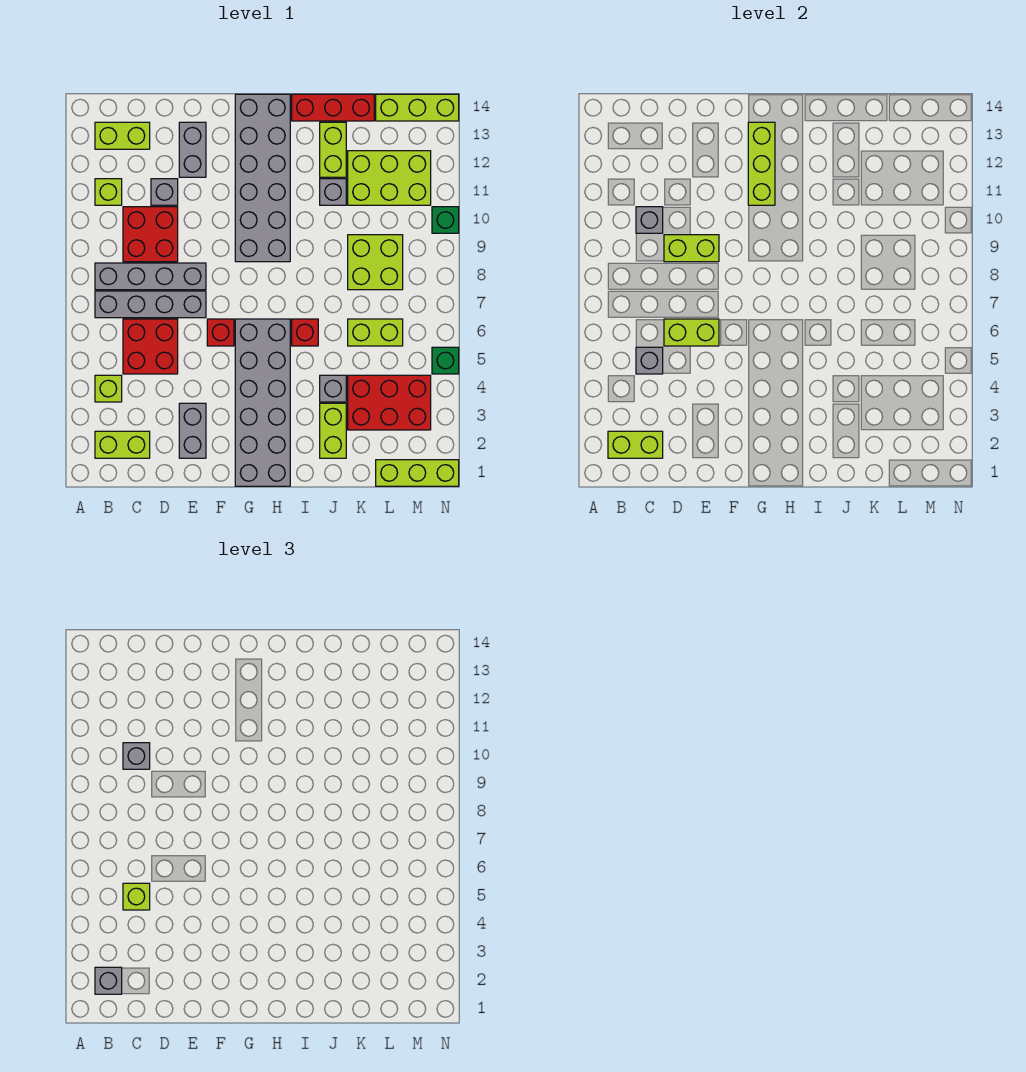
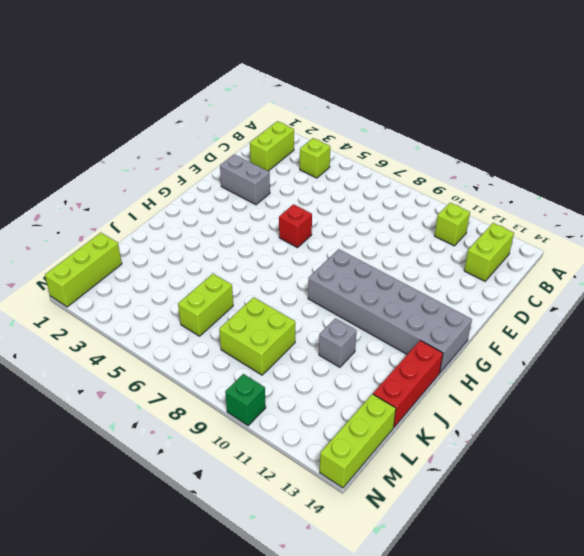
none -> grey brick B7:E7 level 1
none -> grey brick B8:E8 level 1
none -> red brick C5:D6 level 1
none -> red brick C9:D10 level 1

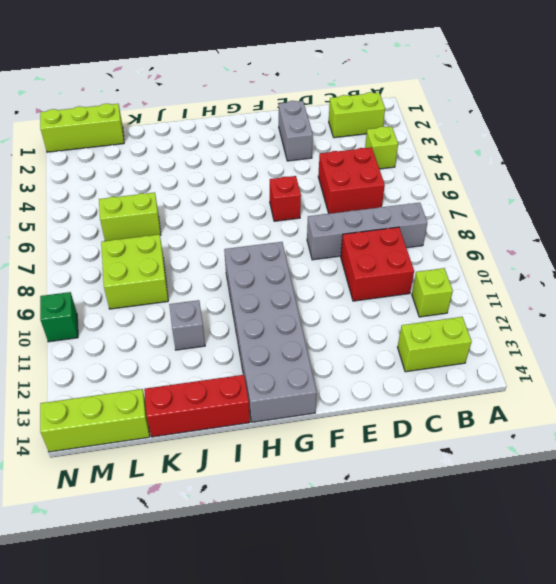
none -> grey brick B7:E7 level 1
none -> grey brick D11 level 1
none -> grey brick E12:E13 level 1
none -> grey brick G1:H6 level 1

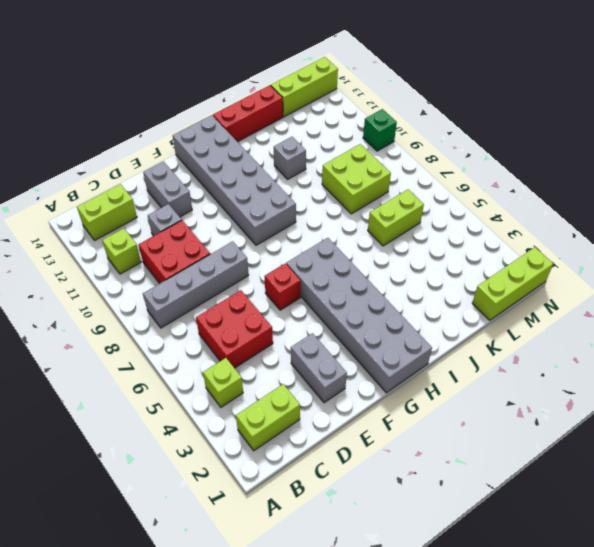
none -> grey brick B7:E7 level 1
none -> red brick I6 level 1
none -> lime brick J2:J3 level 1
none -> grey brick J4 level 1

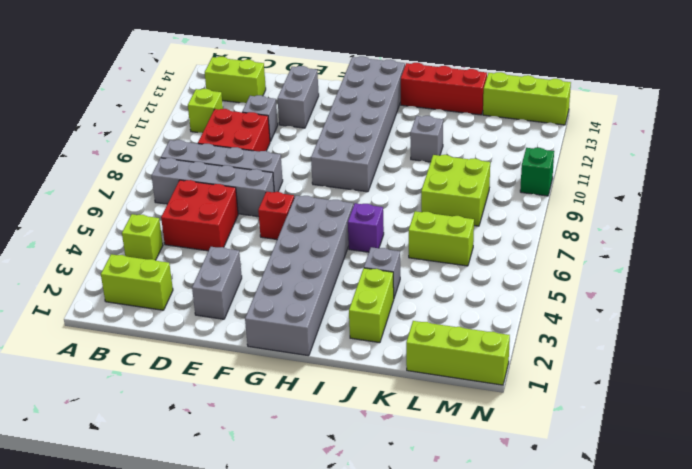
purple brick I6 level 1 -> red brick I6 level 1
none -> lime brick J12:J13 level 1
none -> red brick K3:M4 level 1
none -> lime brick K11:M12 level 1
none -> green brick N5 level 1

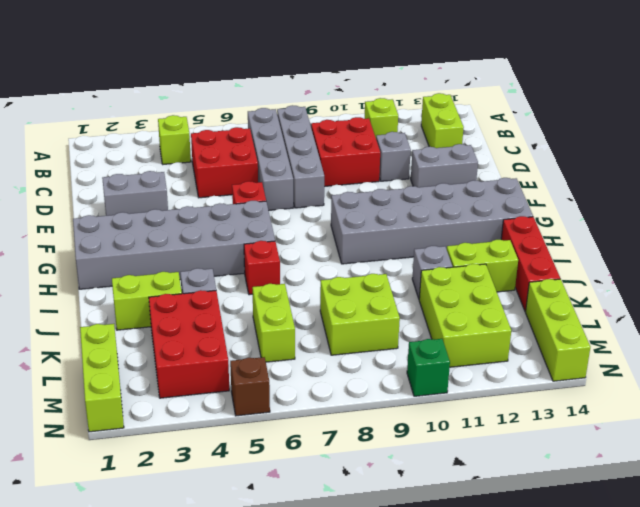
brown brick N5 level 1 -> green brick N5 level 1
none -> lime brick B2:C2 level 1
none -> lime brick B2:C2 level 2
none -> grey brick C5 level 2
none -> grey brick C10 level 2

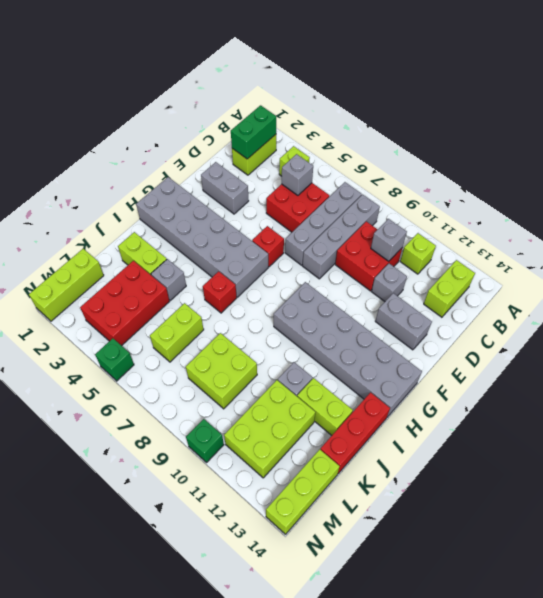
green brick B2:C2 level 2 -> lime brick B2:C2 level 2
none -> lime brick D6:E6 level 2
none -> lime brick D9:E9 level 2
none -> lime brick G11:G13 level 2
none -> grey brick B2 level 3

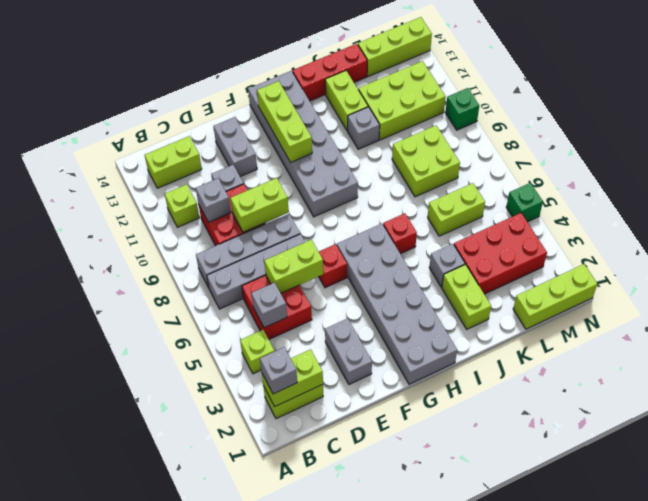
none -> lime brick C5 level 3
none -> grey brick C10 level 3

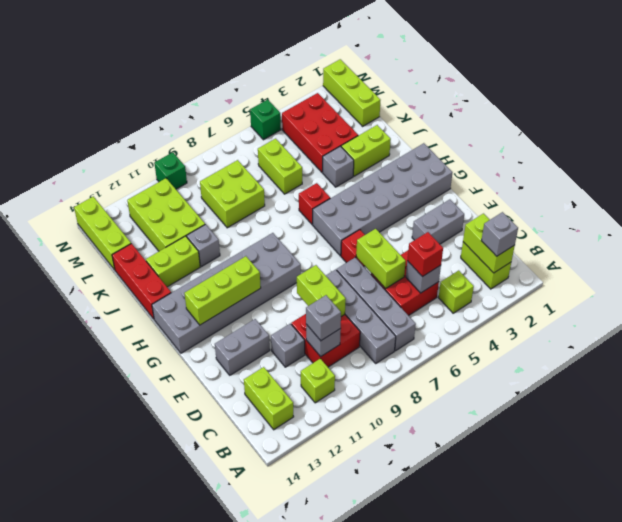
red brick C5 level 3 -> lime brick C5 level 3

